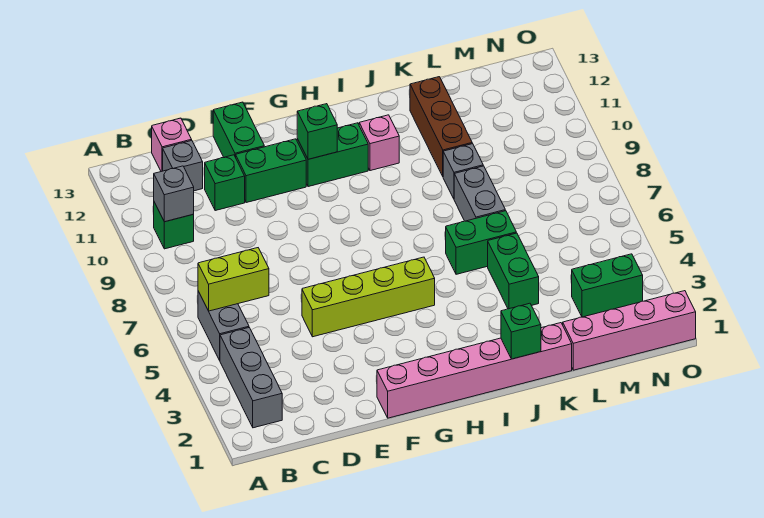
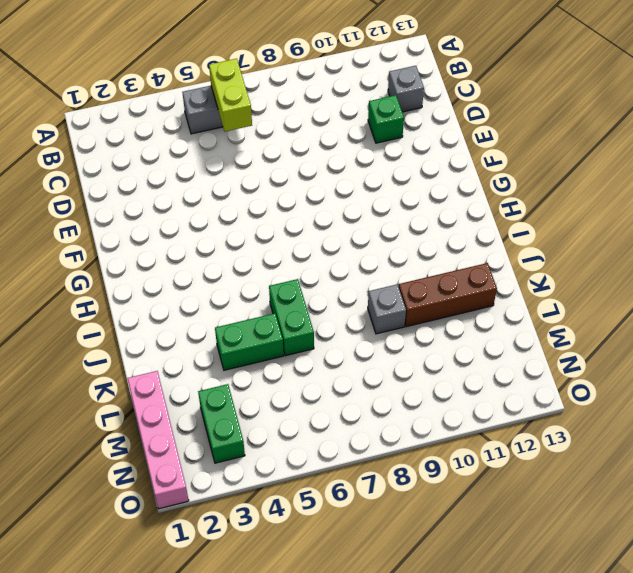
none -> grey brick B2:B4 level 1
none -> green brick B10 level 1
none -> pink brick C13 level 1

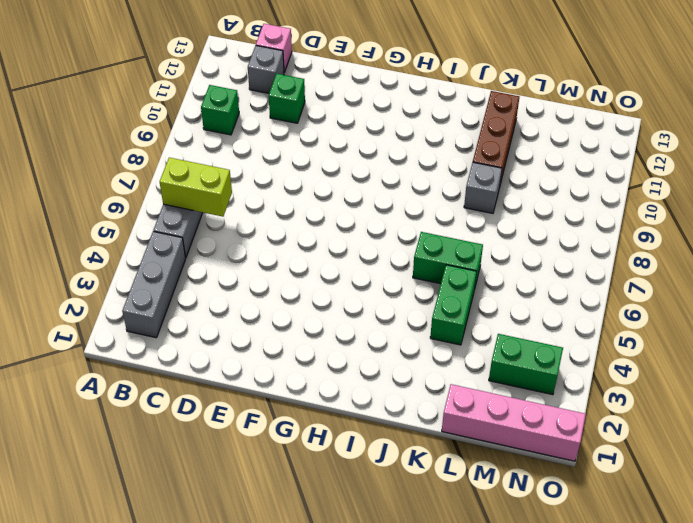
none -> lime brick E5:H5 level 1
none -> green brick E11:F11 level 1
none -> green brick E12:E13 level 1

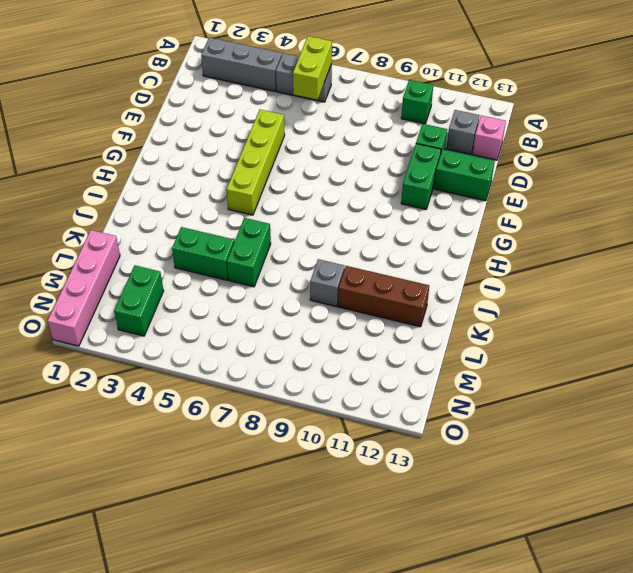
none -> pink brick F1:K1 level 1
none -> green brick G11:H11 level 1
none -> pink brick I11 level 1

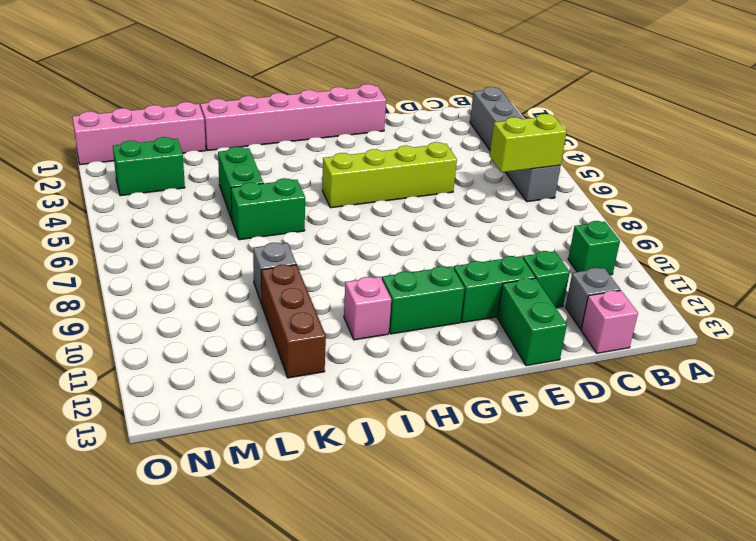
none -> grey brick K7:K8 level 1
none -> grey brick B10 level 2
none -> green brick G11 level 2

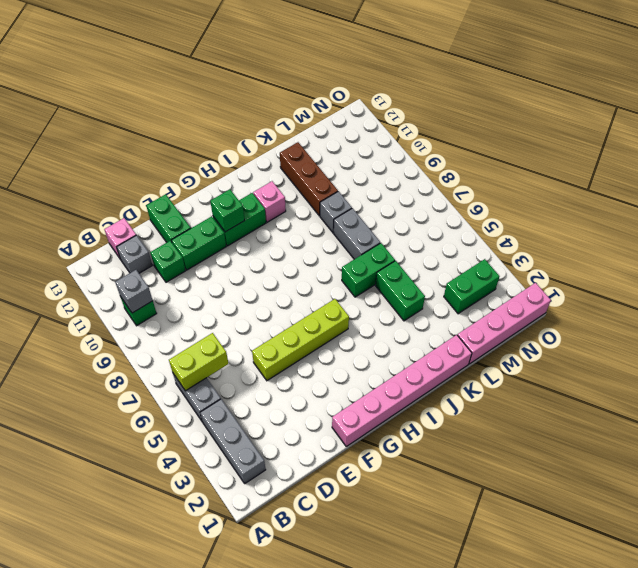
none -> green brick J1 level 2

